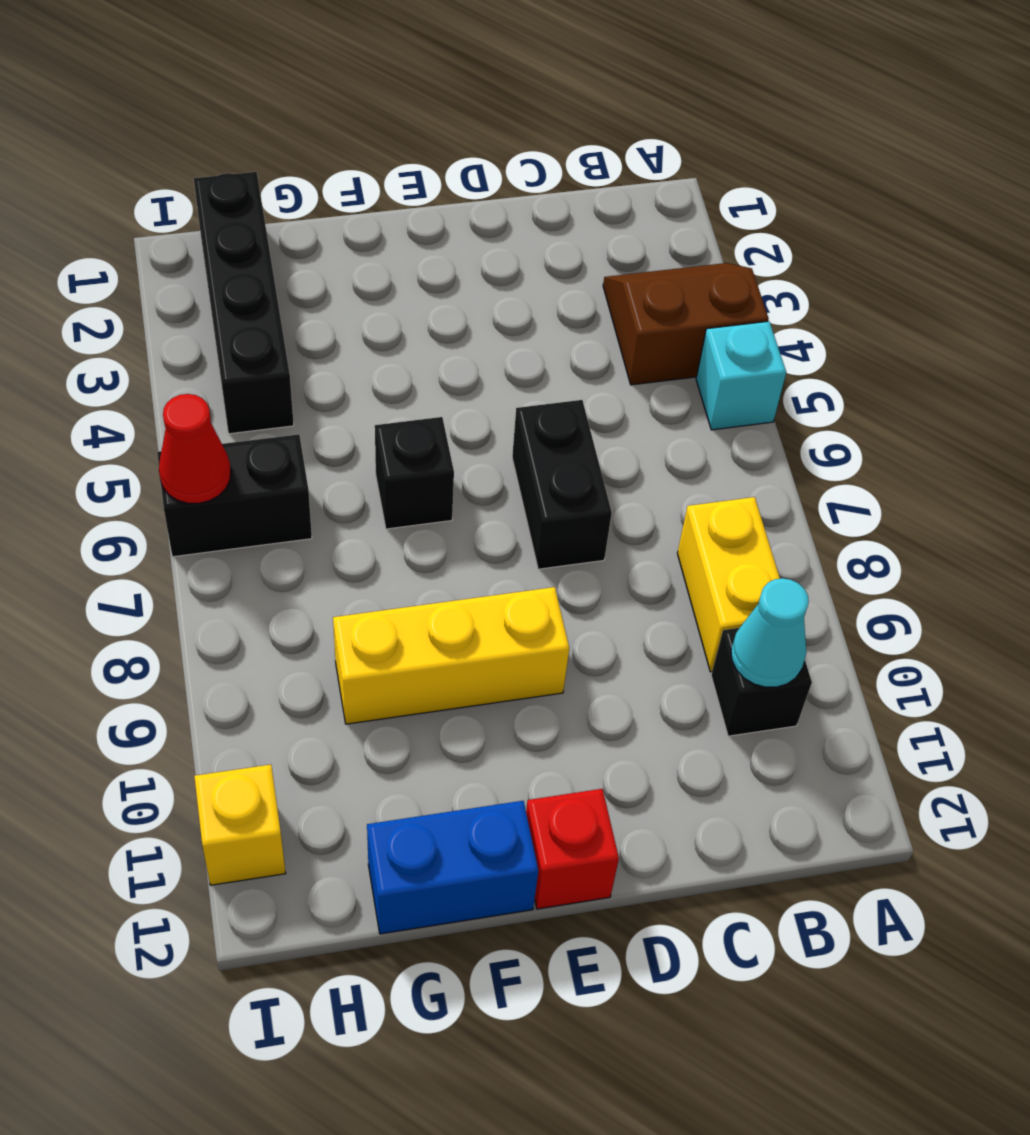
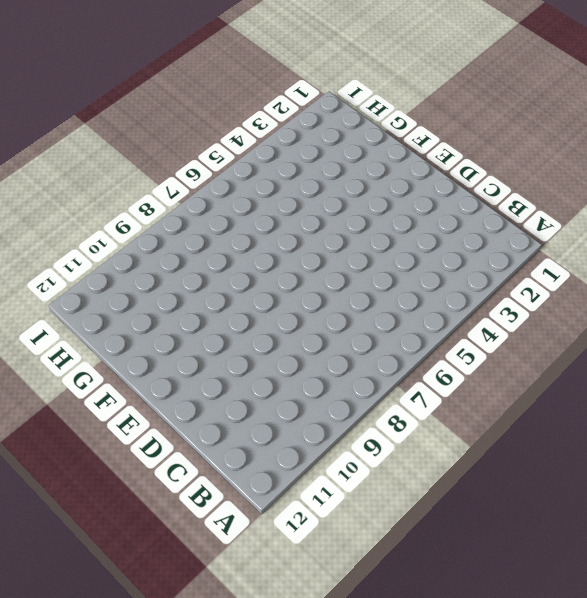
none -> brown slope A3:B4 level 1 top 4
none -> cyan brick A5 level 1
none -> yellow brick B8:B9 level 1

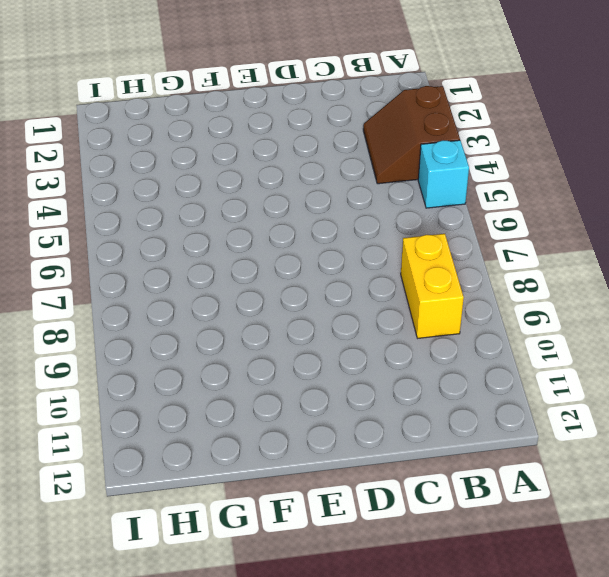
brown slope A3:B4 level 1 top A -> brown slope A3:B4 level 1 top 4
none -> black brick B10 level 1
none -> black brick D6:D7 level 1
none -> yellow brick E9:G9 level 1

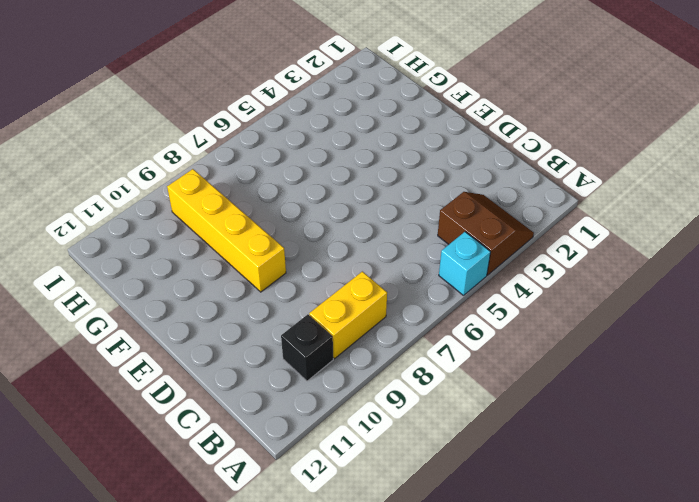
yellow brick E9:H9 level 1 -> yellow brick E9:G9 level 1
none -> black brick D6:D7 level 1
none -> red brick E12 level 1
none -> black brick F6 level 1

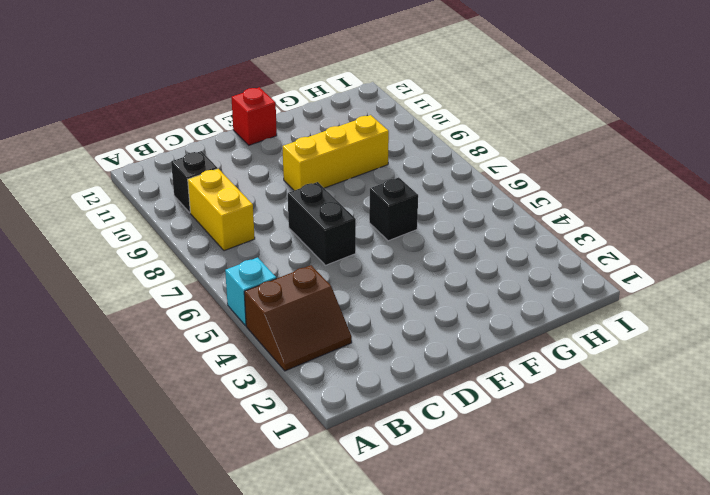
none -> blue brick F12:G12 level 1
none -> black brick H1:H4 level 1
none -> black brick H6:I6 level 1

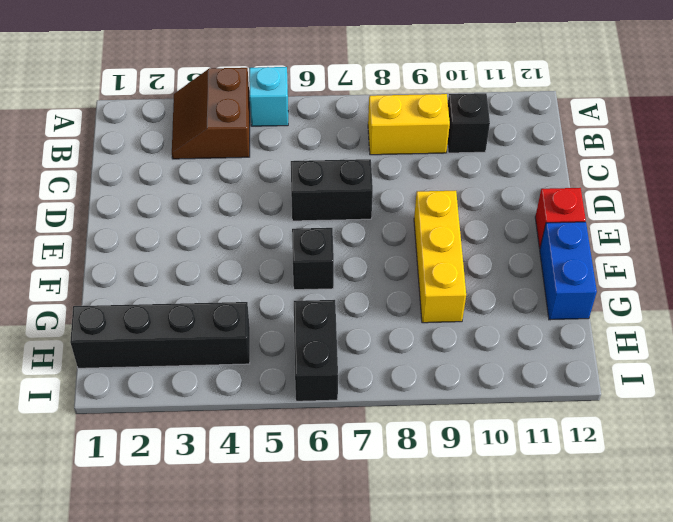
none -> yellow brick I11 level 1
none -> cyan cone B10 level 2
none -> red cone I6 level 2

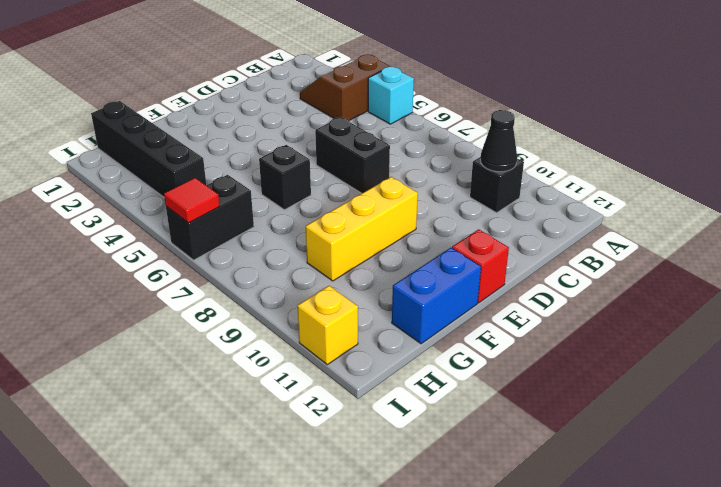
black cone B10 level 2 -> cyan cone B10 level 2
red tile I6 level 2 -> red cone I6 level 2
none -> yellow brick B8:B9 level 1

